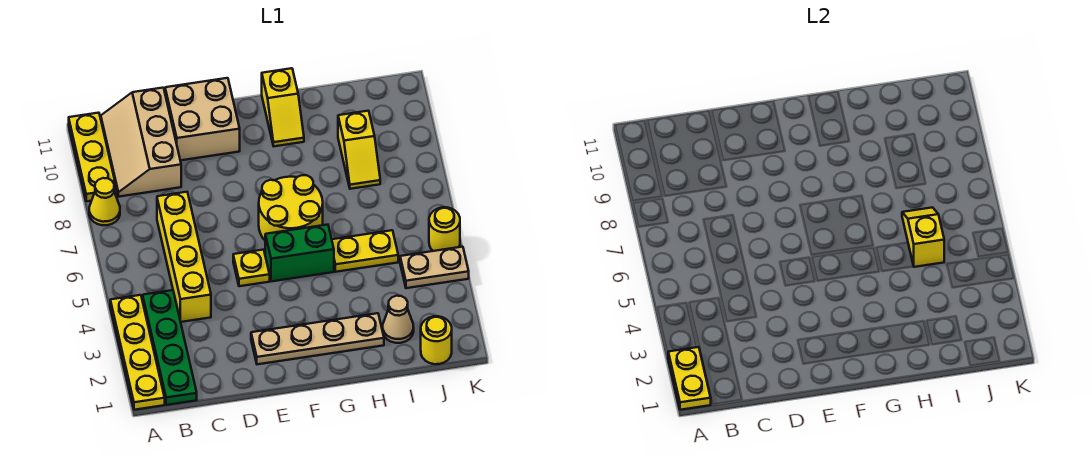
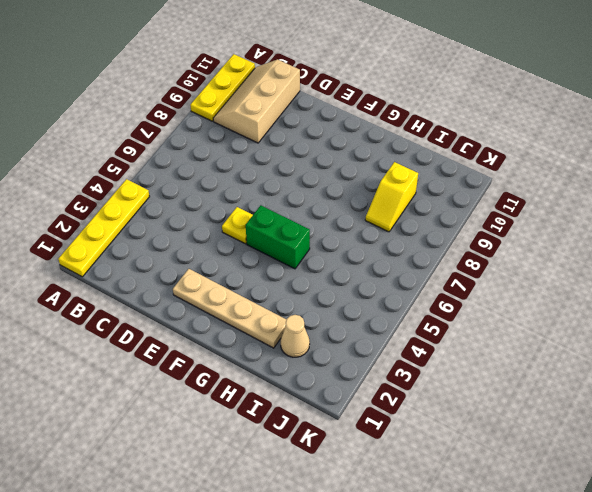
none -> yellow cone A8 level 1
none -> green plate B1:B4 level 1
none -> yellow brick C4:C7 level 1

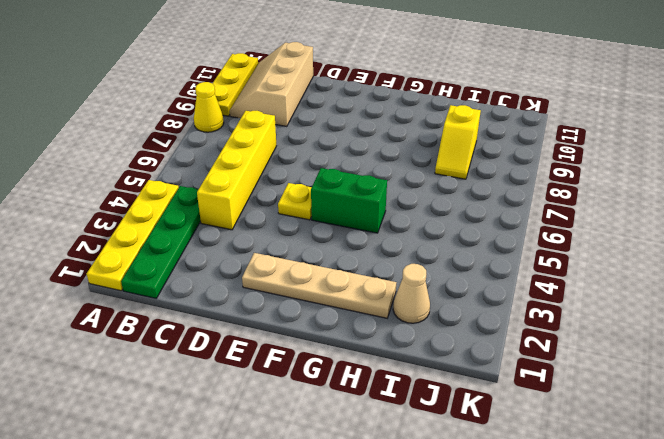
none -> tan brick D10:E11 level 1
none -> yellow round brick F6:G7 level 1
none -> yellow slope G10:G11 level 1 top 11

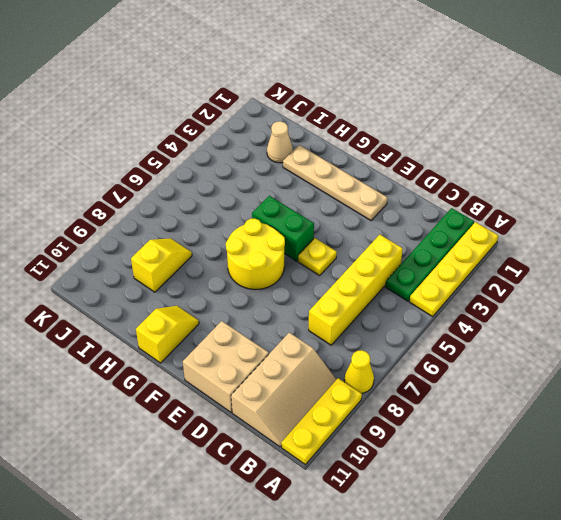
none -> yellow plate H5:I5 level 1
none -> yellow round brick J1 level 1
none -> tan plate J4:K4 level 1

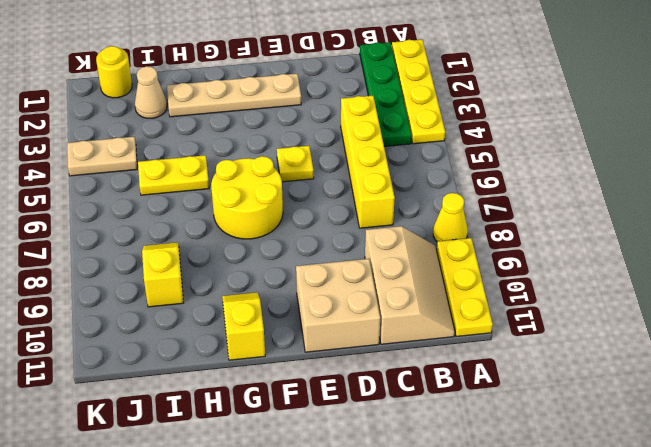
none -> green brick F5:G5 level 1
none -> yellow round brick K5 level 1
none -> yellow plate A1:A2 level 2

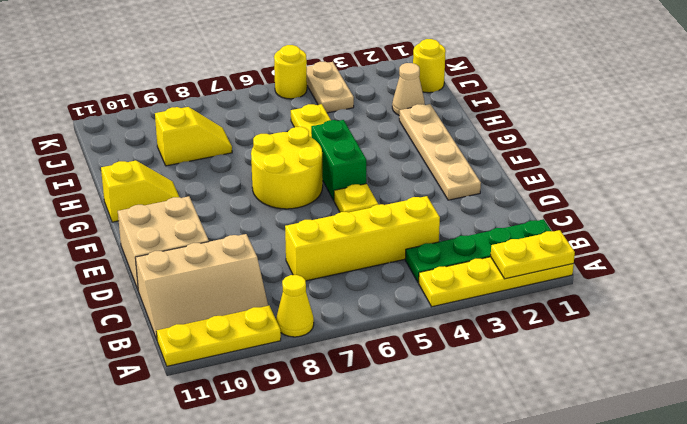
none -> yellow slope I5:I6 level 2 top 5

